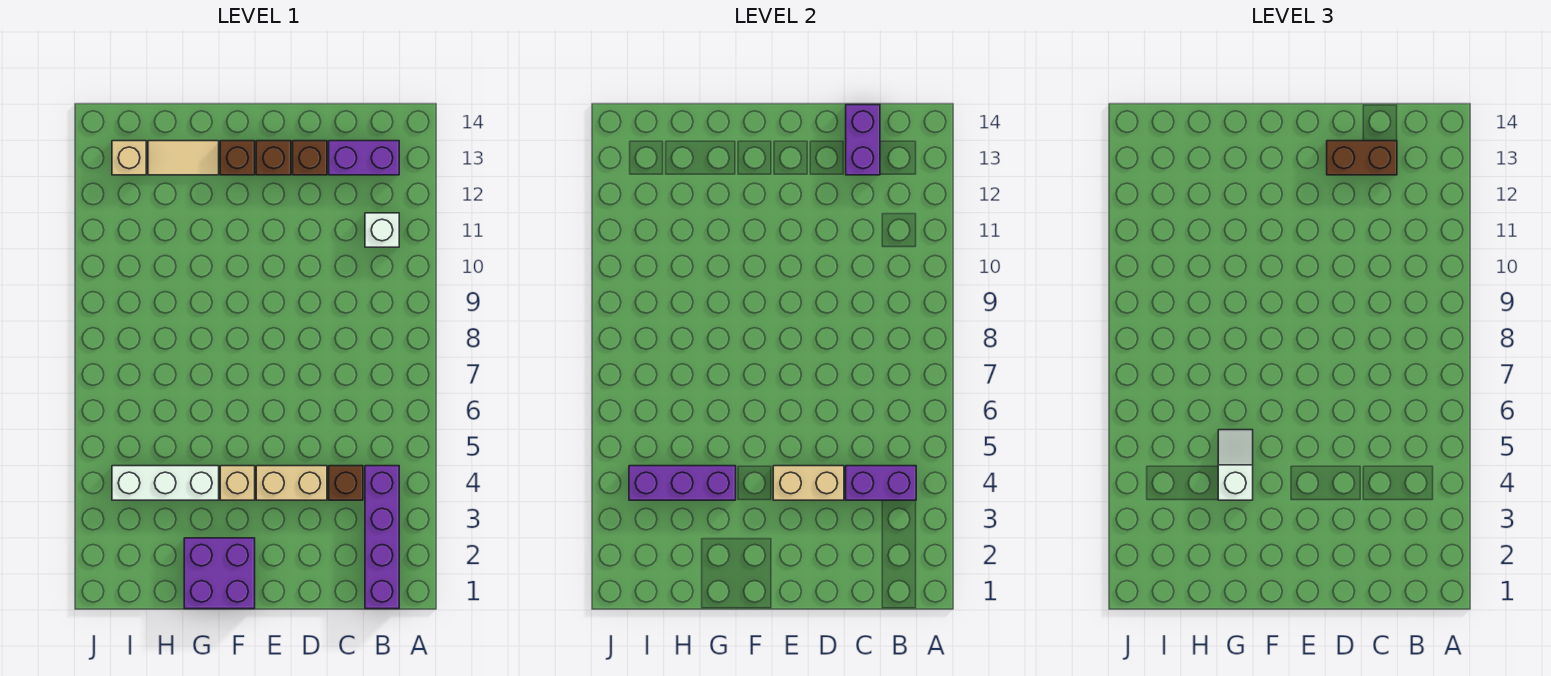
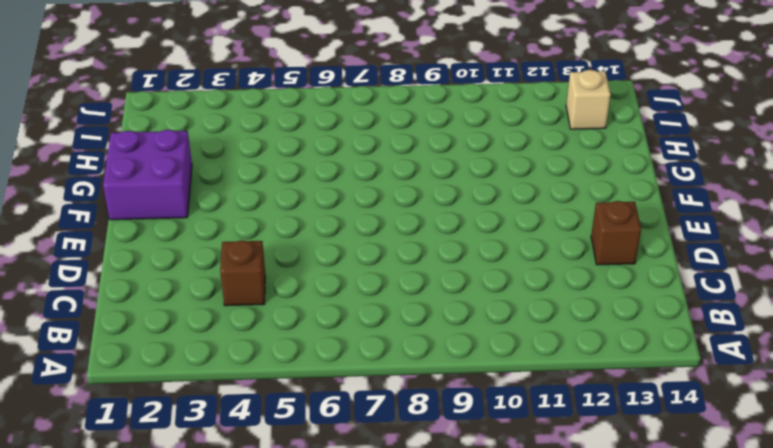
none -> purple brick B1:B4 level 1
none -> white brick B11 level 1
none -> purple brick B13:C13 level 1

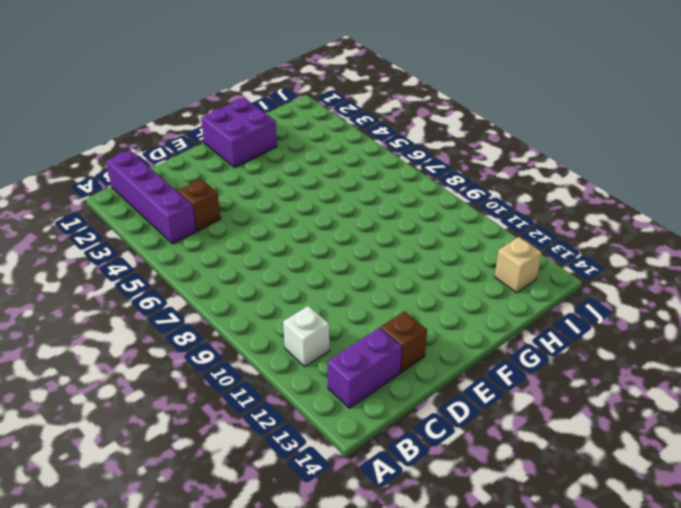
none -> tan brick D4:E4 level 1
none -> brown brick E13 level 1
none -> tan brick F4 level 1

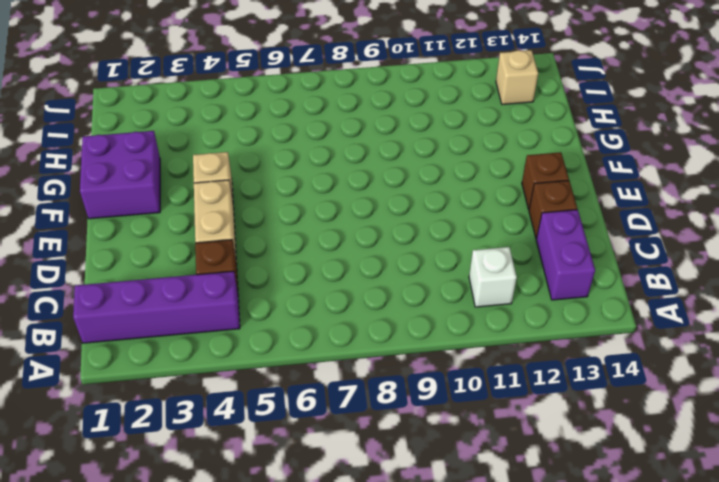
none -> brown brick F13 level 1
none -> white brick G4:I4 level 1
none -> tan tile G13:H13 level 1

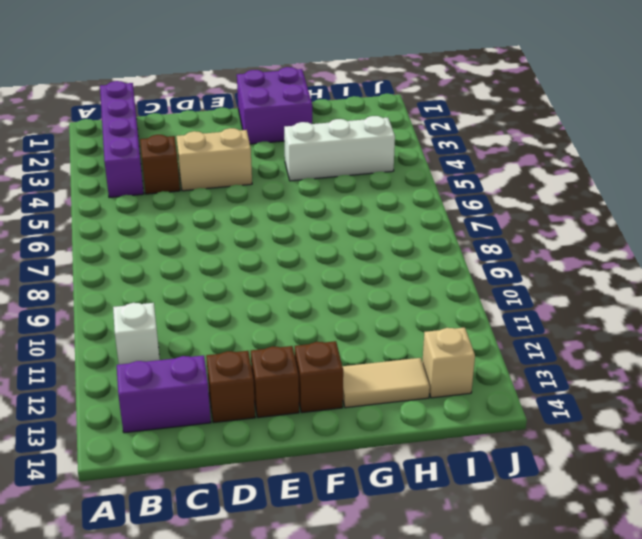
none -> tan brick F4 level 1
none -> purple brick B4:C4 level 2
none -> purple brick C13:C14 level 2

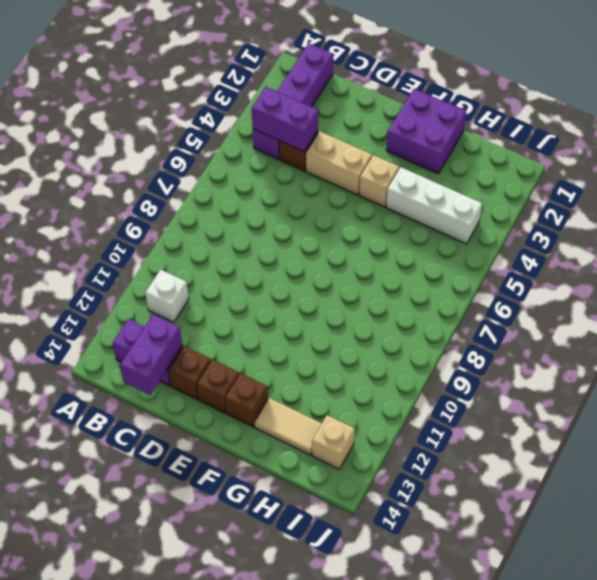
none -> tan brick D4:E4 level 2
none -> purple brick G4:I4 level 2
none -> brown brick C13:D13 level 3

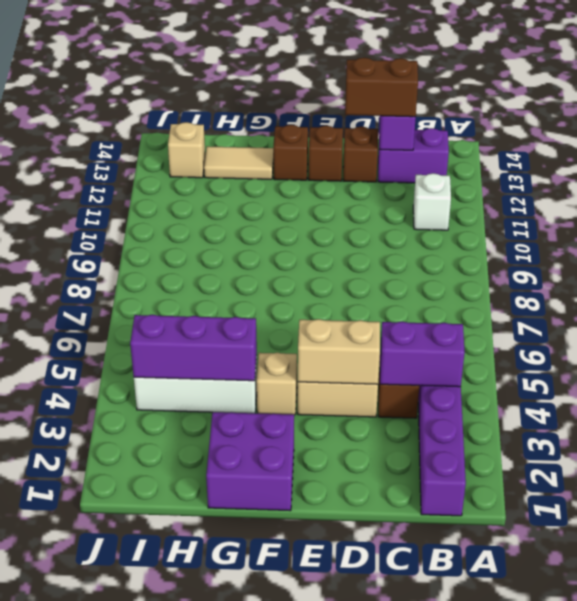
none -> white slope G4:G5 level 3 top 4

